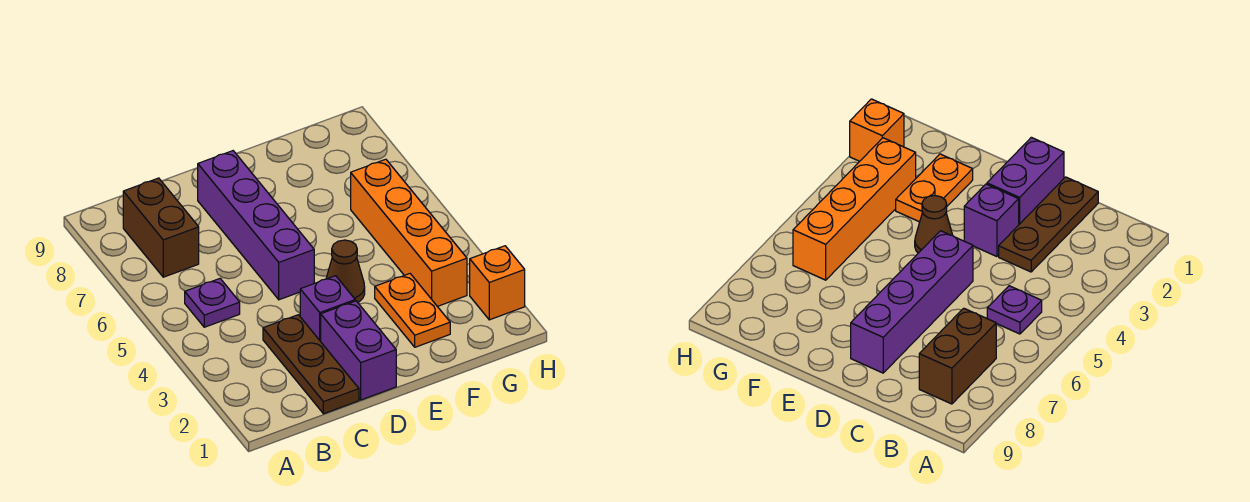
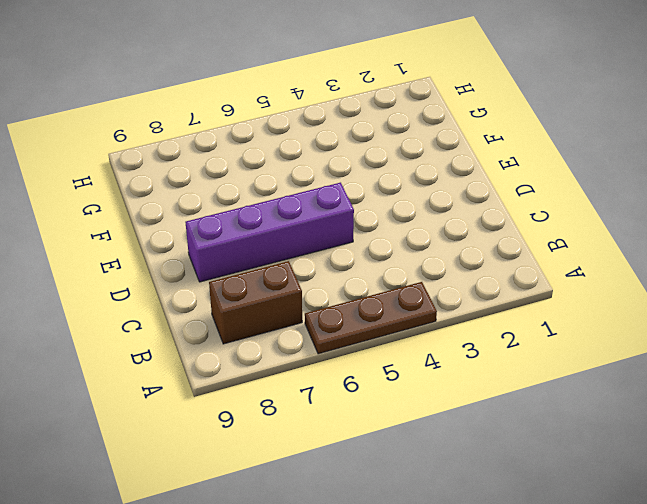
brown plate A4:A6 level 1 -> brown plate C1:C3 level 1
none -> purple plate B5 level 1
none -> purple brick D1:D2 level 1

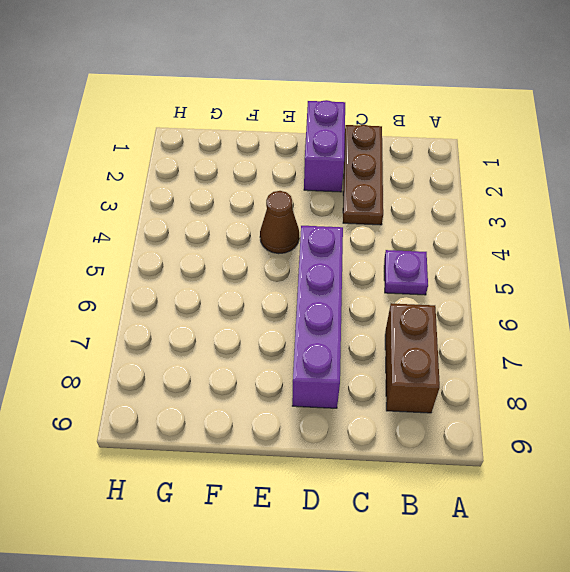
none -> purple brick D3 level 1
none -> orange plate F2:F3 level 1

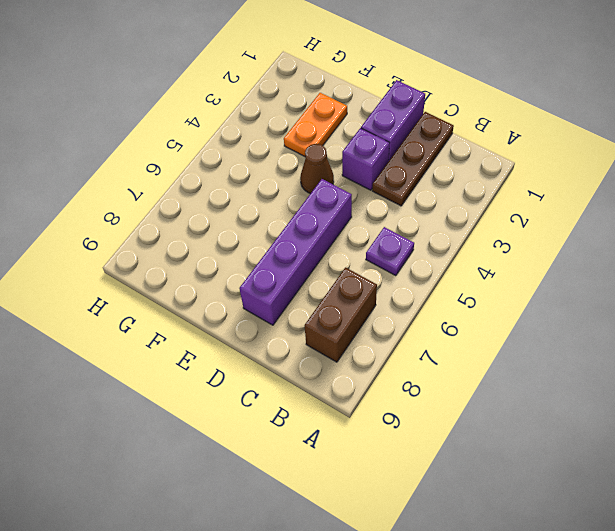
none -> orange brick G3:G6 level 1
none -> orange brick H2 level 1

